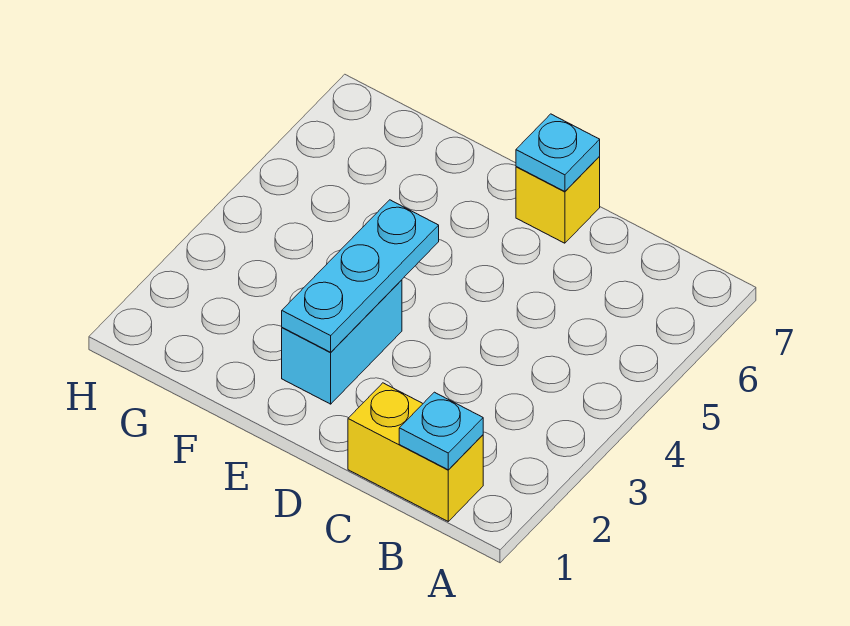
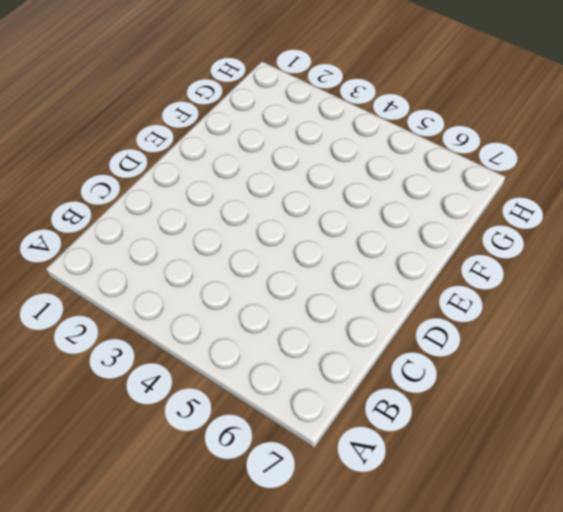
none -> yellow brick B1:C1 level 1
none -> yellow brick D7 level 1

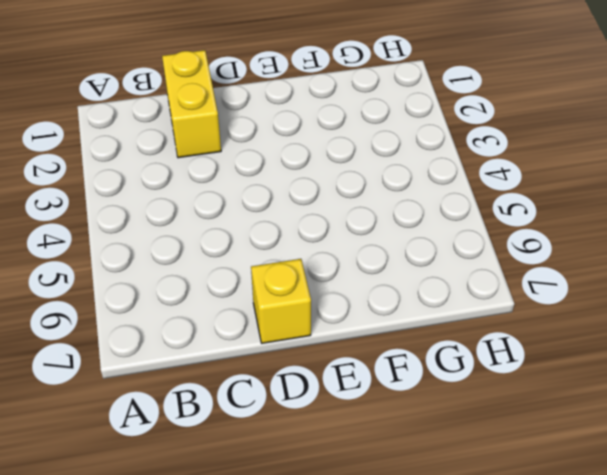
yellow brick C1:C2 level 1 -> yellow brick B1:C1 level 1
none -> cyan brick E2:E3 level 1
none -> cyan plate B1 level 2

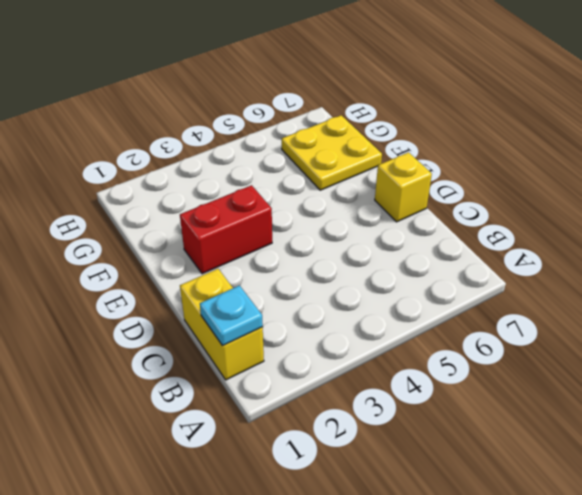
red brick E2:E3 level 1 -> cyan brick E2:E3 level 1
yellow plate F6:G7 level 1 -> none
none -> cyan plate D7 level 2
none -> cyan plate E2:E4 level 2

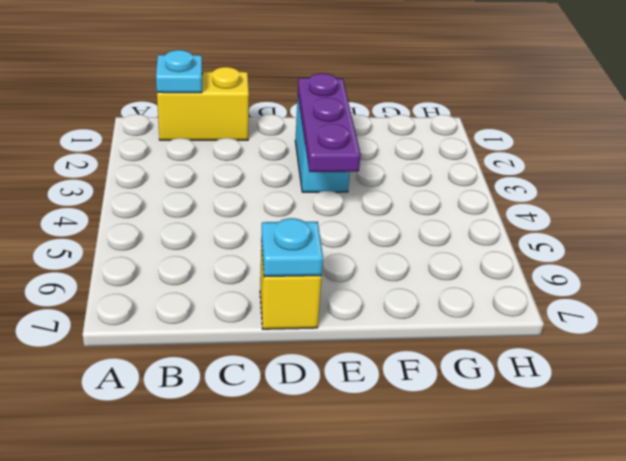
purple plate E2:E4 level 2 -> cyan plate E2:E4 level 2

